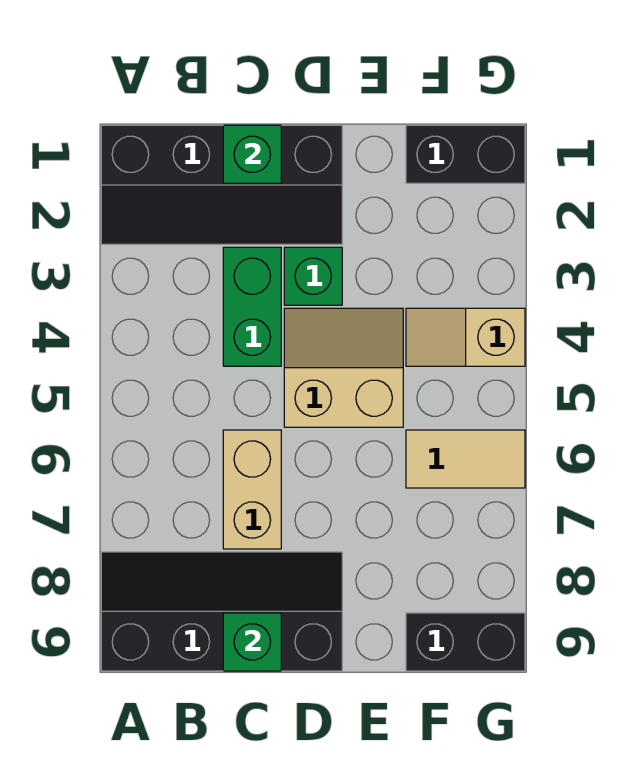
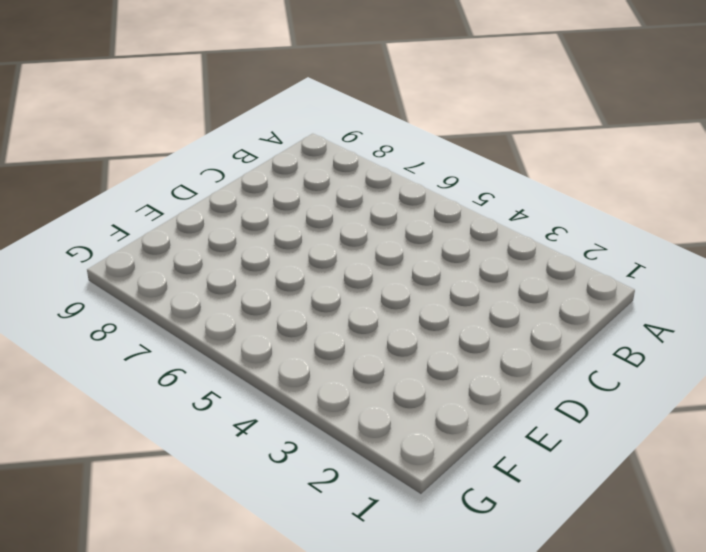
none -> black slope A1:D2 level 1 top 1
none -> black slope A8:D9 level 1 top 9
none -> green brick C3:C4 level 1

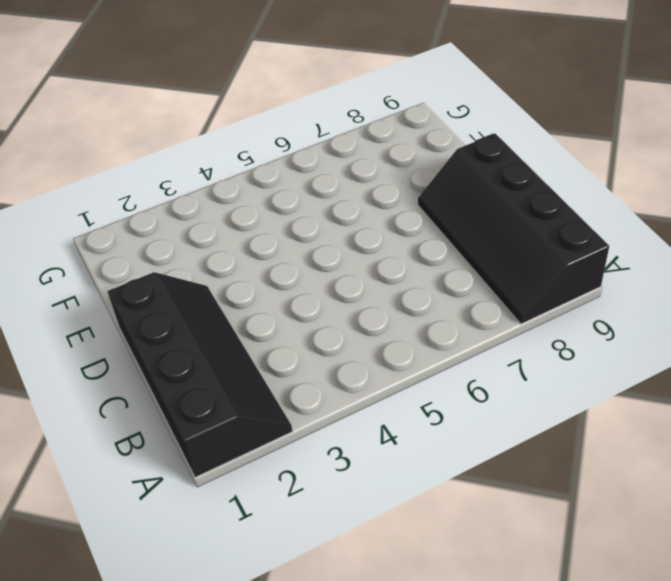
none -> green brick C3:C4 level 1
none -> tan brick C6:C7 level 1
none -> green brick D3 level 1

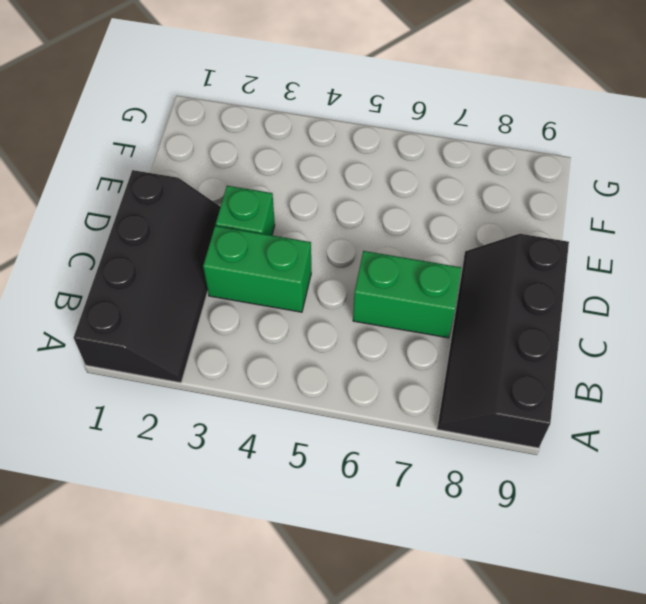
green brick C6:C7 level 1 -> tan brick C6:C7 level 1
none -> tan slope D4:E5 level 1 top 5
none -> black brick F1:G1 level 1
none -> tan slope F4:G4 level 1 top G

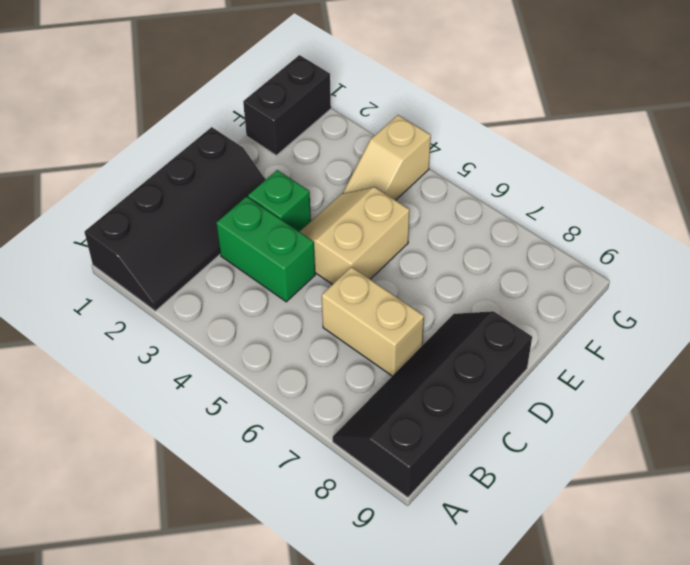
none -> tan tile F6:G6 level 1
none -> black brick F9:G9 level 1
none -> green brick C1 level 2

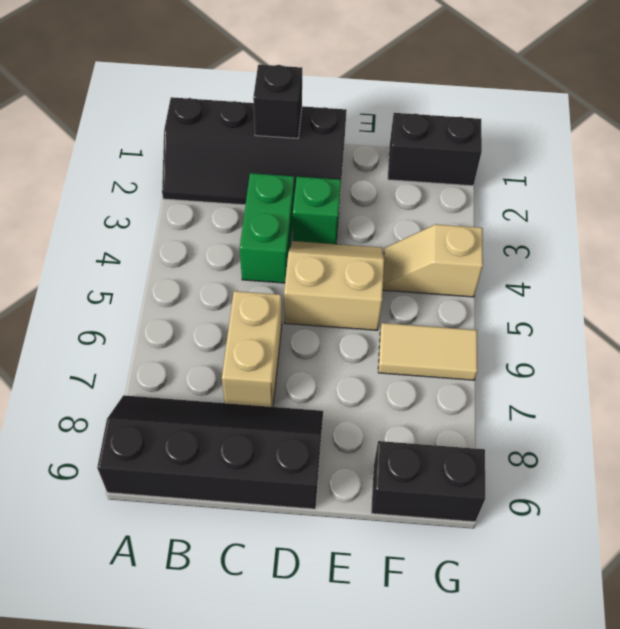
black brick C1 level 2 -> green brick C1 level 2
none -> green brick C9 level 2

